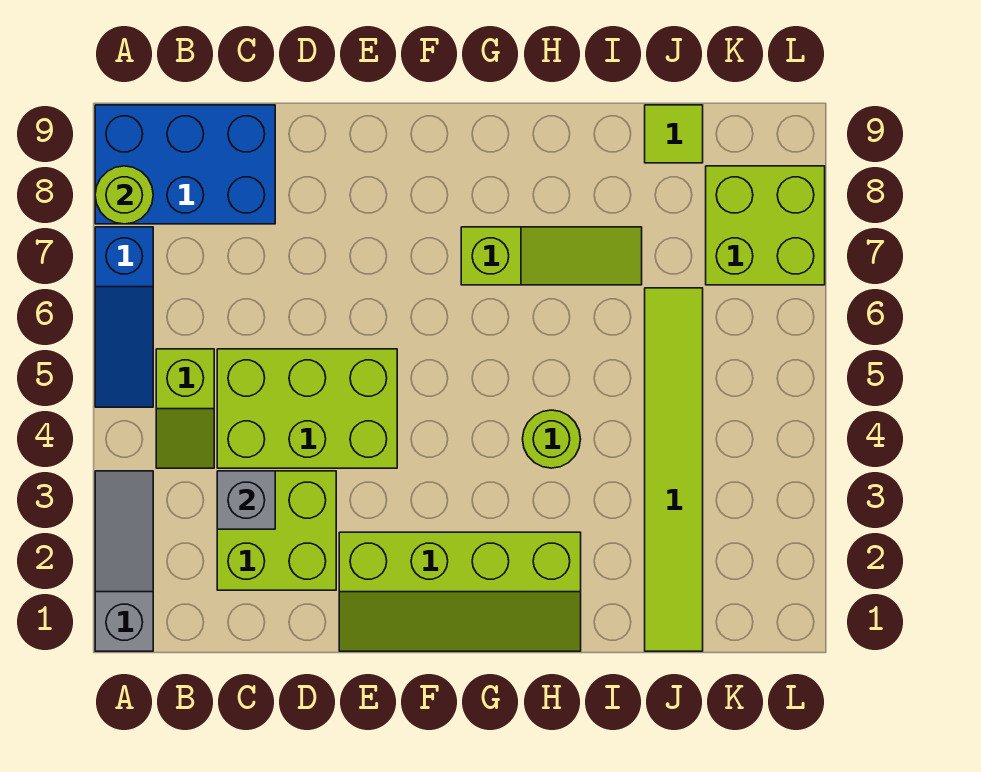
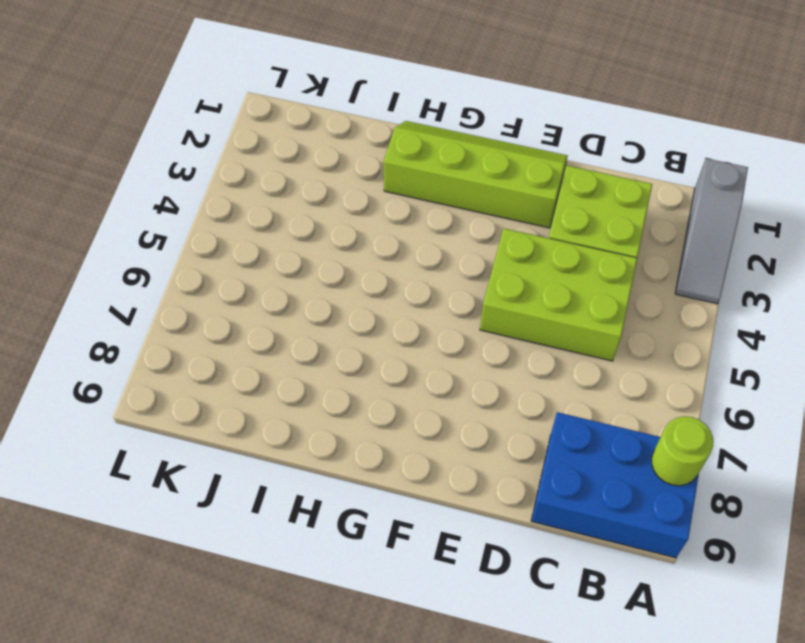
none -> blue slope A5:A7 level 1 top 7
none -> lime slope B4:B5 level 1 top 5
none -> lime slope G7:I7 level 1 top G

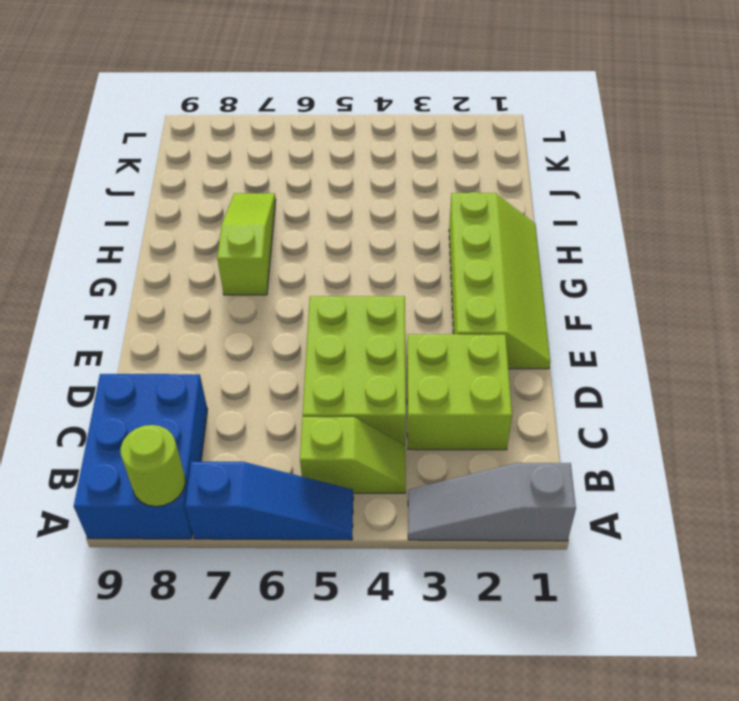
none -> lime round brick H4 level 1
none -> lime tile J1:J6 level 1
none -> lime tile J9 level 1

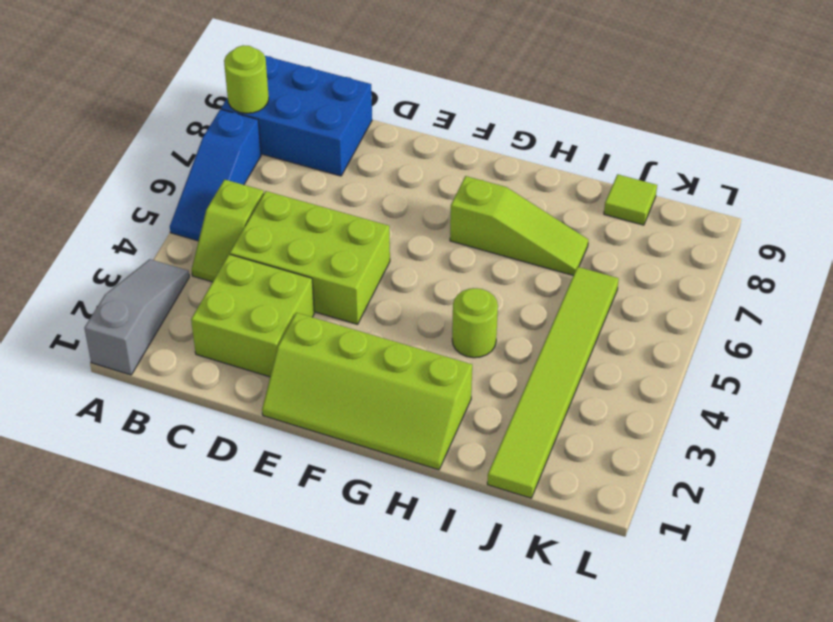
none -> lime brick K7:L8 level 1
none -> grey brick C3 level 2

